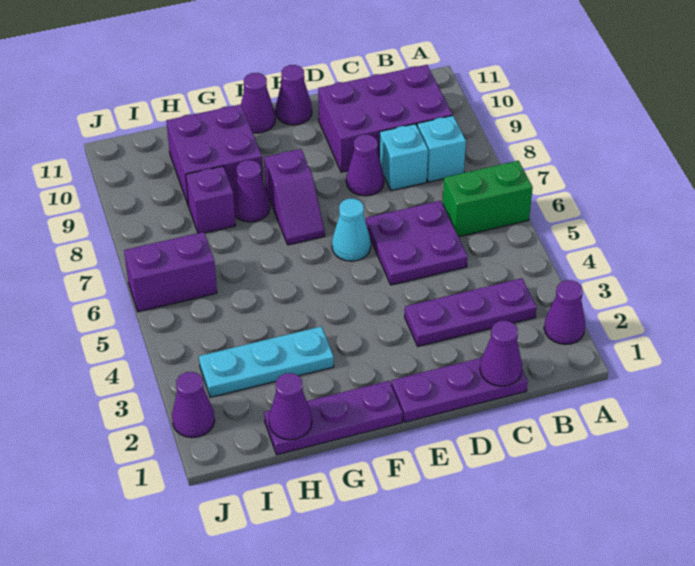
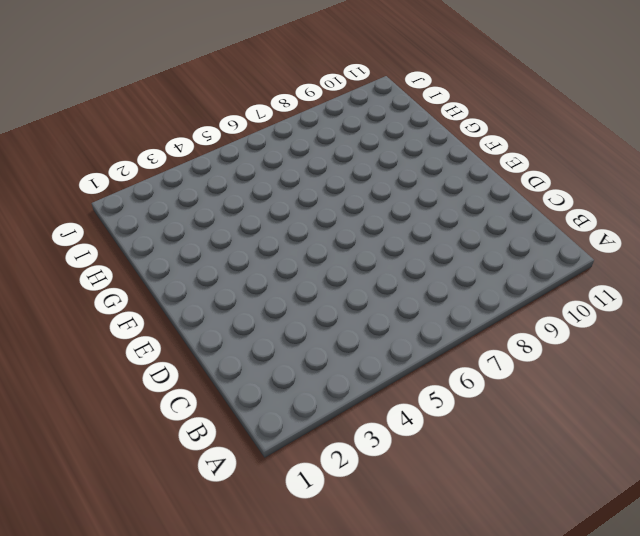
none -> purple cone A2 level 1
none -> green brick A6:B6 level 1
none -> purple plate B3:D3 level 1

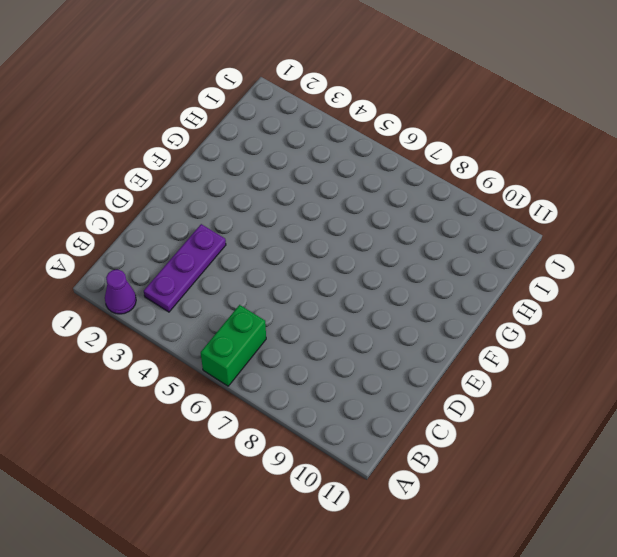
none -> cyan brick B8 level 1
none -> purple brick B9:D10 level 1
none -> purple plate C1:E1 level 1

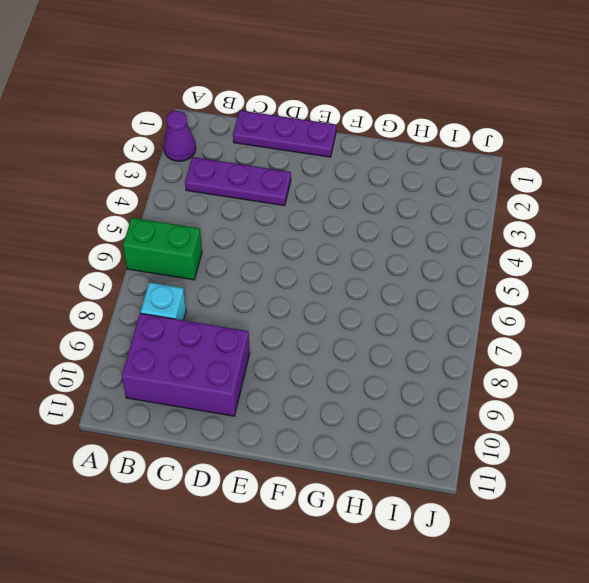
none -> purple plate C5:D6 level 1
none -> cyan brick C8 level 1
none -> purple cone D8 level 1

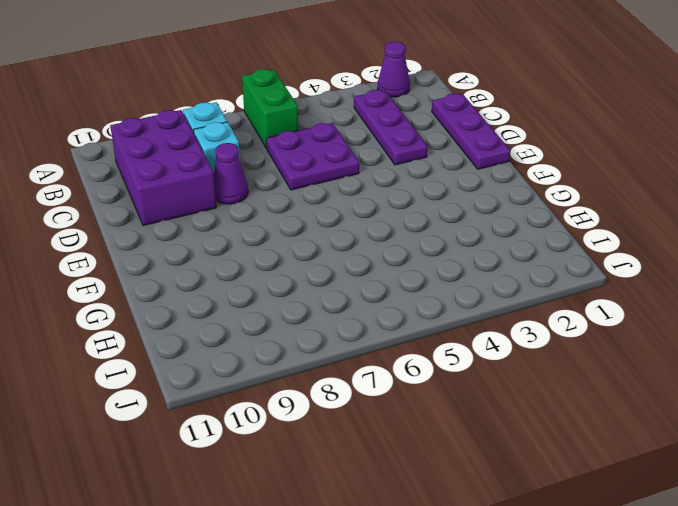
none -> cyan cone E6 level 1
none -> purple cone E11 level 1
none -> purple plate F1:H1 level 1

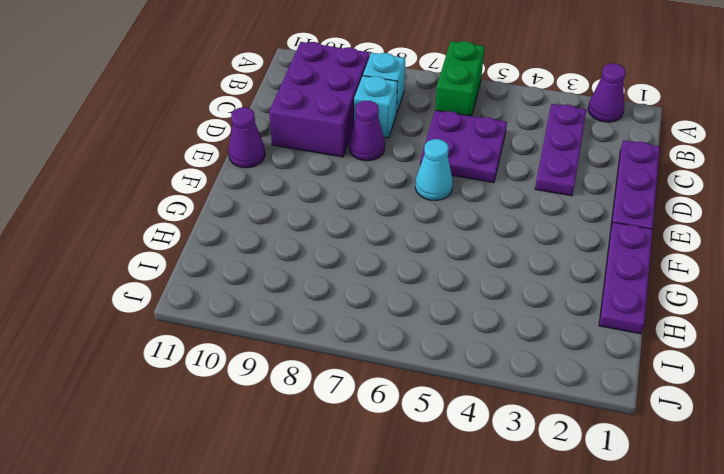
none -> purple slope F7:F8 level 1 top 8
none -> purple cone F11 level 1
none -> cyan plate G3:I3 level 1

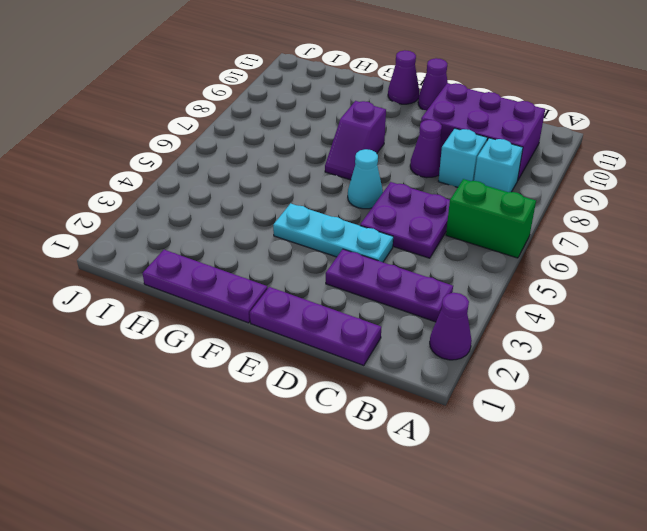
cyan plate D4:F4 level 1 -> cyan plate G3:I3 level 1
none -> purple cone G8 level 1
none -> purple brick G9:H10 level 1
none -> purple brick H8 level 1

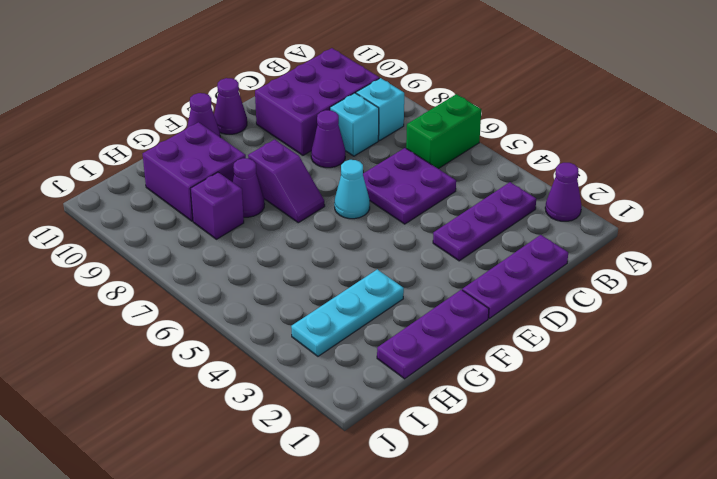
none -> purple brick I6:J6 level 1
none -> purple cone J2 level 1
none -> purple cone C1 level 2

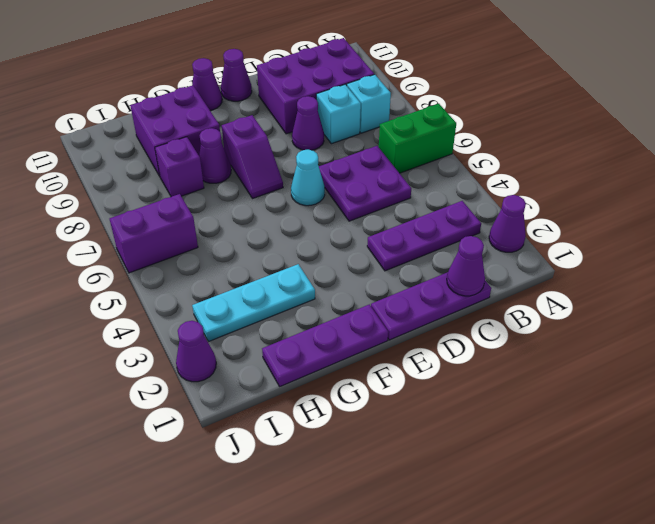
none -> purple cone H1 level 2

